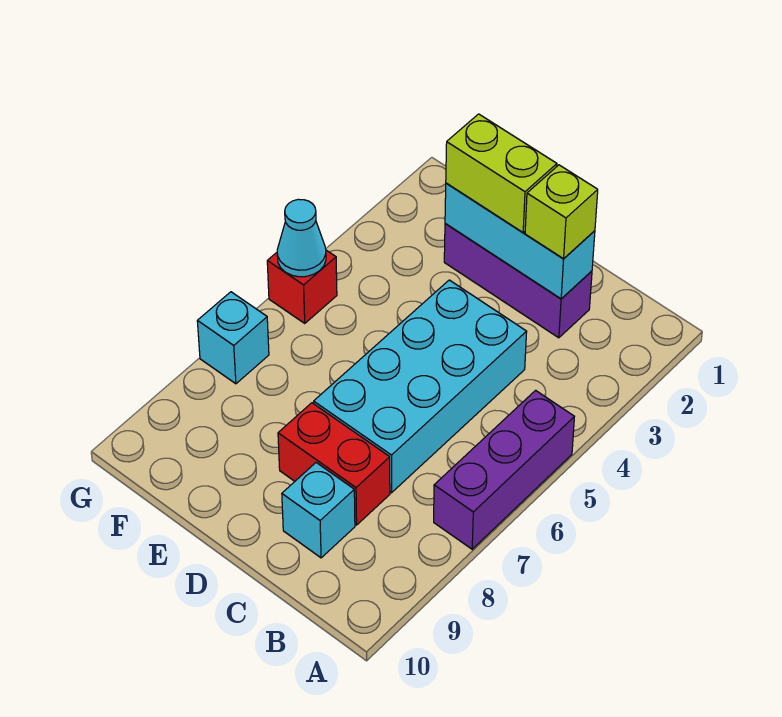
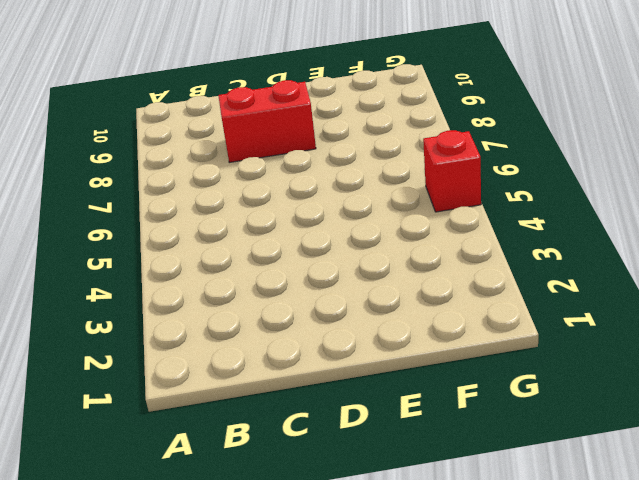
none -> purple brick A5:A7 level 1
none -> purple brick C2:E2 level 1

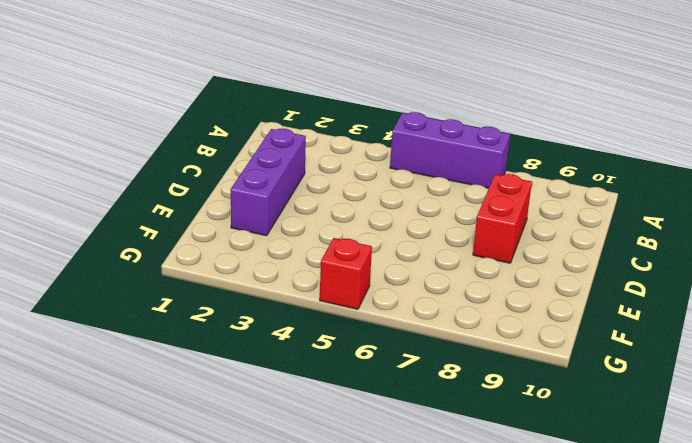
none -> cyan brick C4:D7 level 1
none -> cyan brick C9 level 1

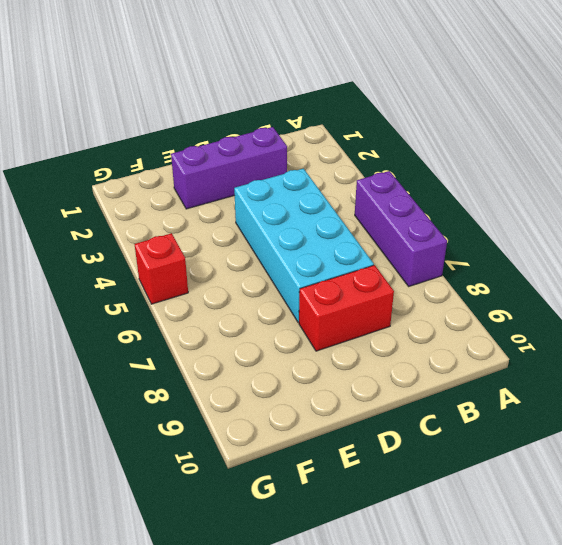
none -> cyan brick C9 level 1
none -> cyan brick G7 level 1

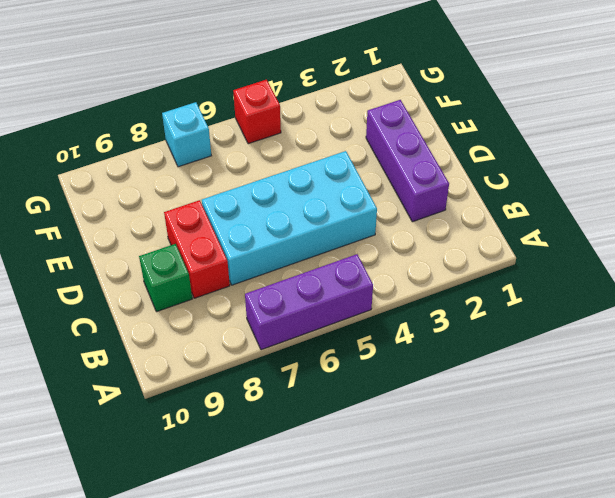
green brick C9 level 1 -> cyan brick C9 level 1
none -> cyan brick C2:E2 level 2
none -> cyan cone G5 level 2

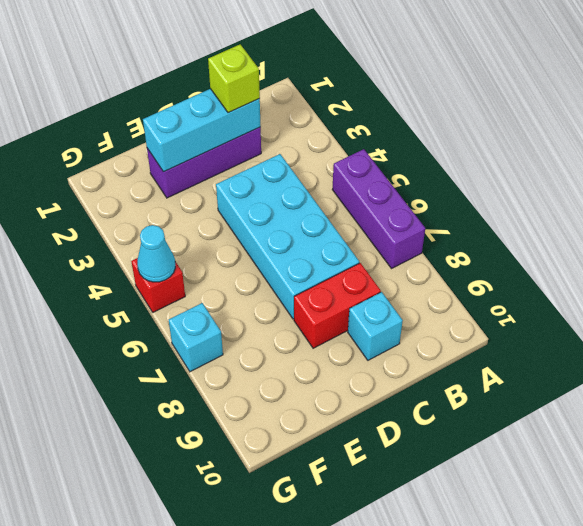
none -> lime brick D2:E2 level 3

